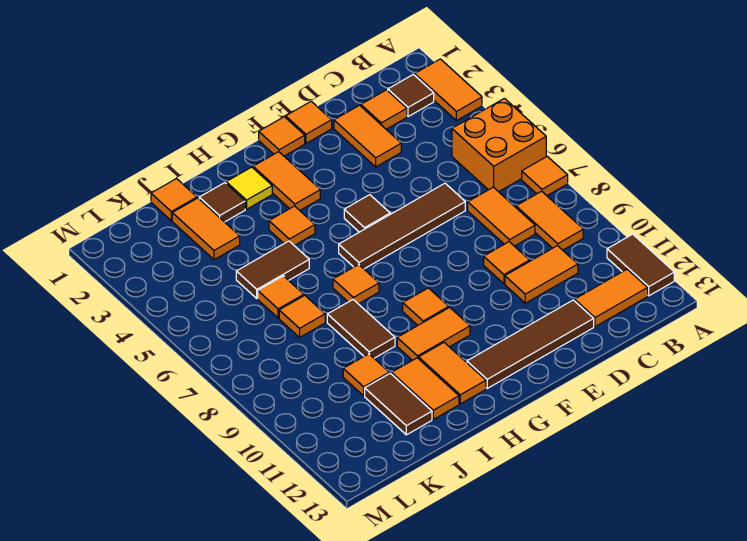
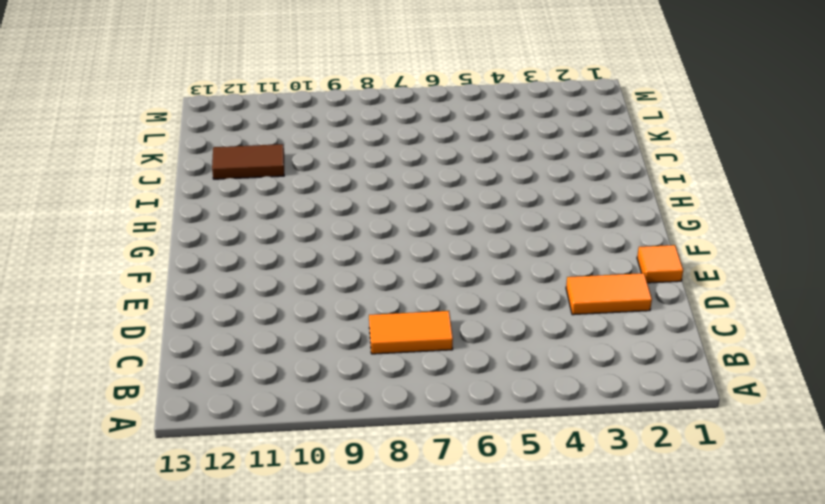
none -> orange tile A2:A3 level 1
none -> orange brick A5:B6 level 1
none -> orange tile A7 level 1
none -> brown tile A11:A12 level 1

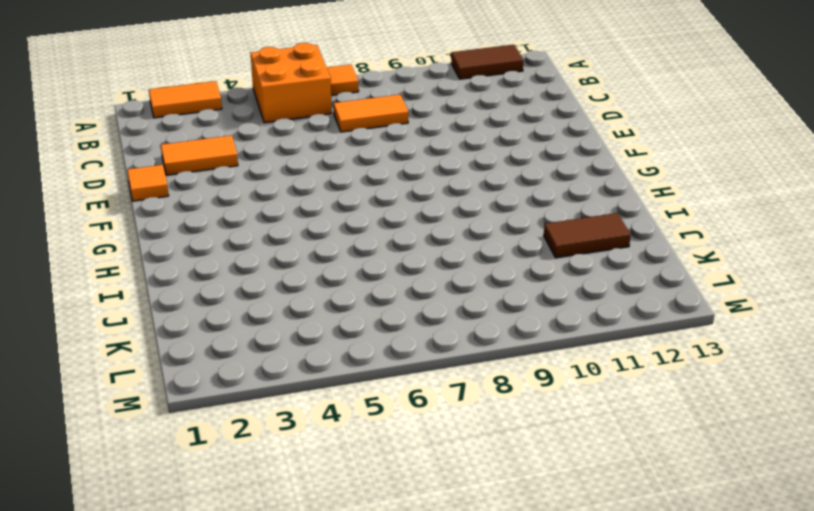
none -> brown tile B2 level 1
none -> orange tile B8:B9 level 1
none -> orange tile B12:C12 level 1
none -> orange tile C2 level 1

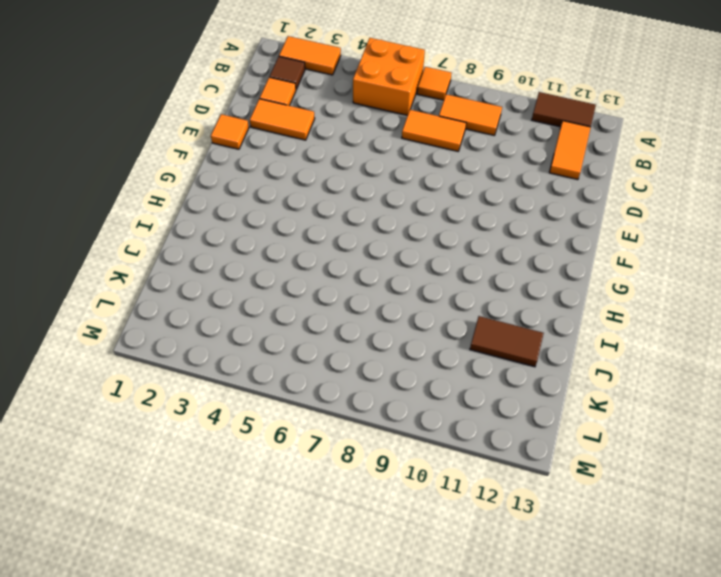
none -> orange tile C10:D10 level 1
none -> brown tile D6:G6 level 1
none -> orange tile D9 level 1
none -> brown tile D12:G12 level 1

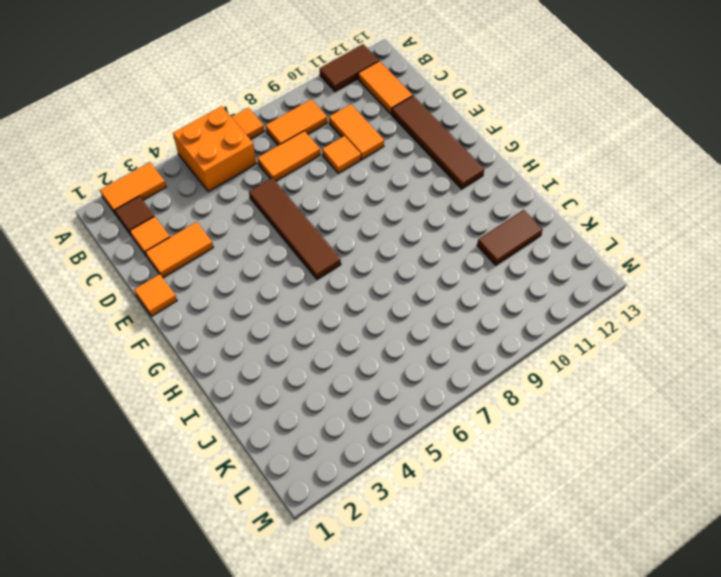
none -> orange tile F1 level 1
none -> brown tile F5 level 1
none -> orange tile G2:G3 level 1
none -> orange tile G9 level 1

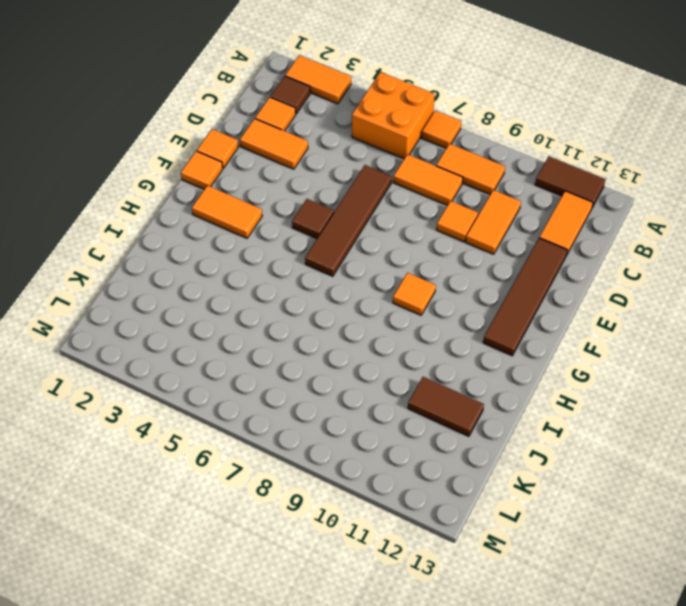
none -> orange tile G10:H10 level 1
none -> yellow tile H2 level 1
none -> orange tile H4 level 1
none -> orange tile H7 level 1

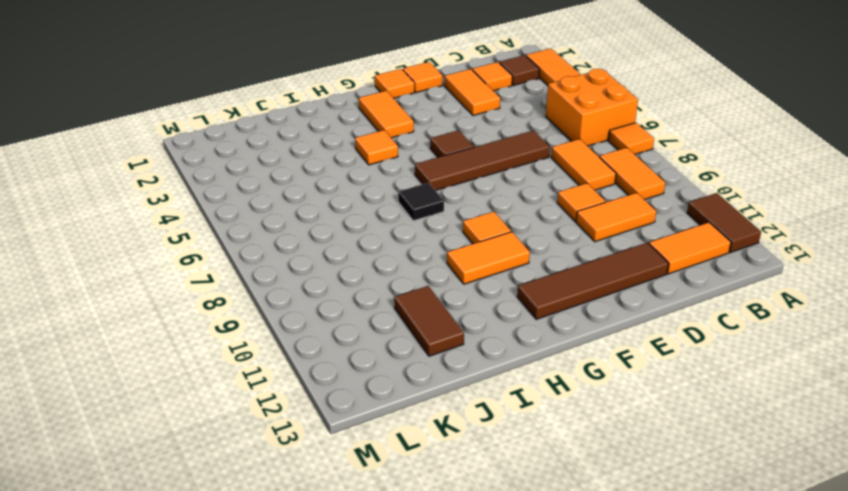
black tile H7 level 1 -> orange tile H7 level 1
none -> yellow tile H2 level 1
none -> orange tile H11:H12 level 1
none -> brown tile I2 level 1
none -> brown tile I5:J5 level 1

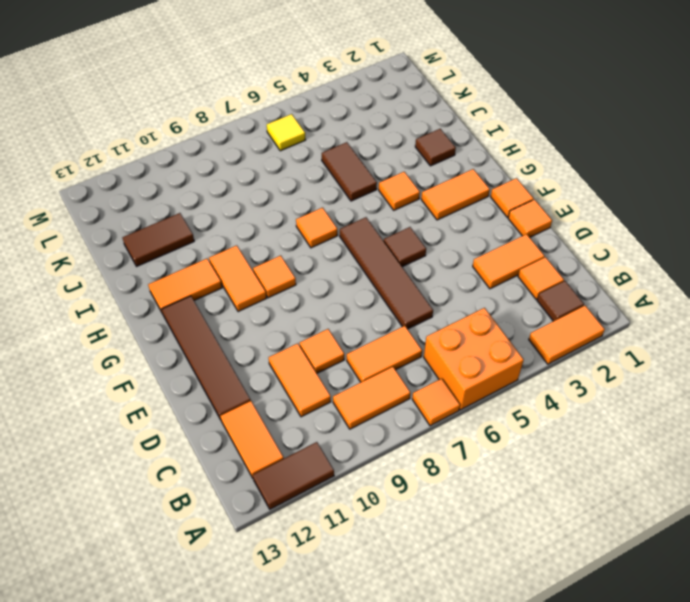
yellow tile L6 level 1 -> yellow tile H2 level 1
none -> brown tile I8:I9 level 1
none -> orange tile I11:I12 level 1
none -> orange tile J1 level 1
none -> orange tile J2:J3 level 1

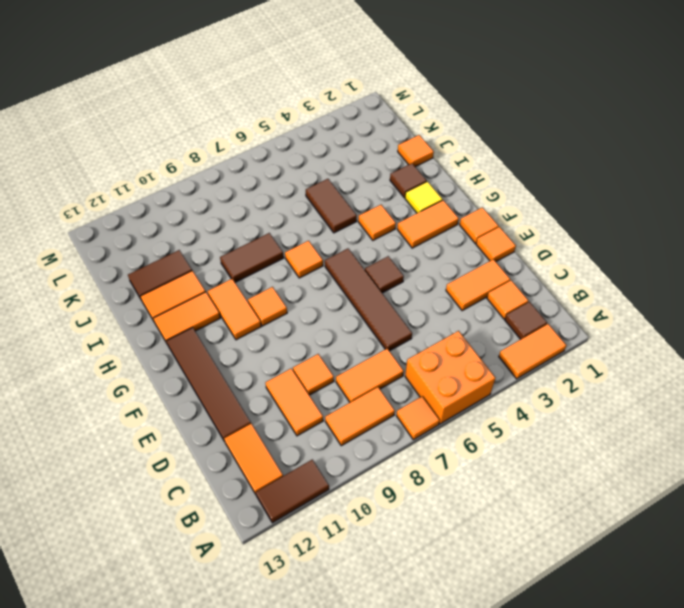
none -> orange tile J2:J3 level 1
none -> orange tile J6 level 1
none -> orange tile J7 level 1
none -> orange tile J10 level 1

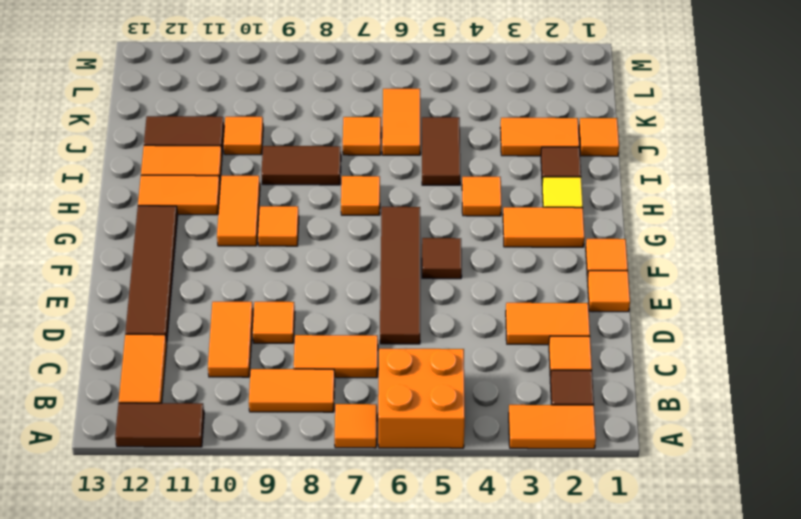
orange tile J6:K6 level 1 -> orange tile J6 level 1

